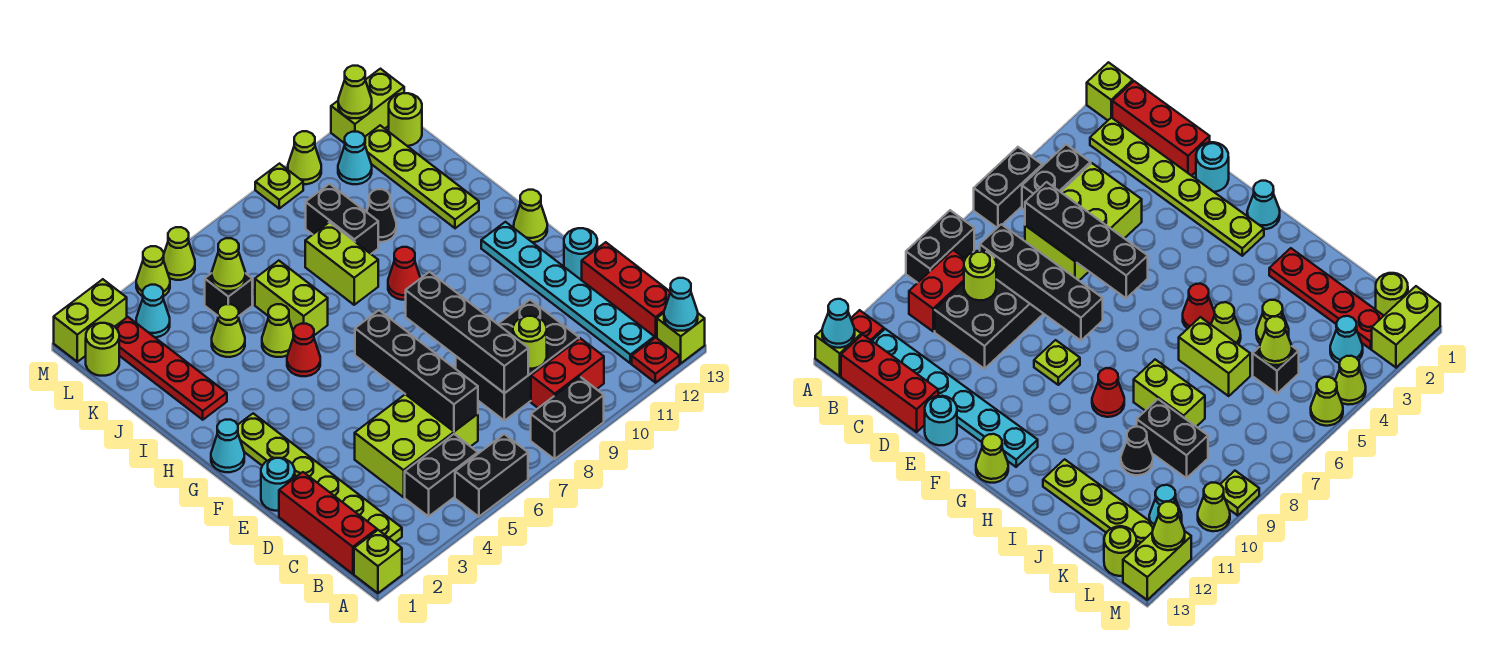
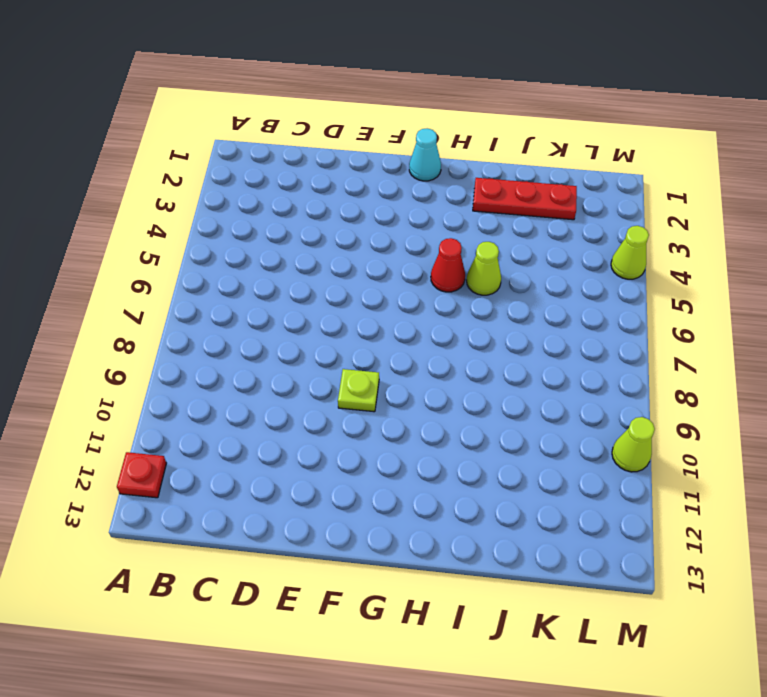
red plate I2:K2 level 1 -> red plate I2:L2 level 1
none -> lime brick A1 level 1
none -> black brick A5:A6 level 1
none -> black brick A8:A9 level 1
none -> lime brick A13 level 1

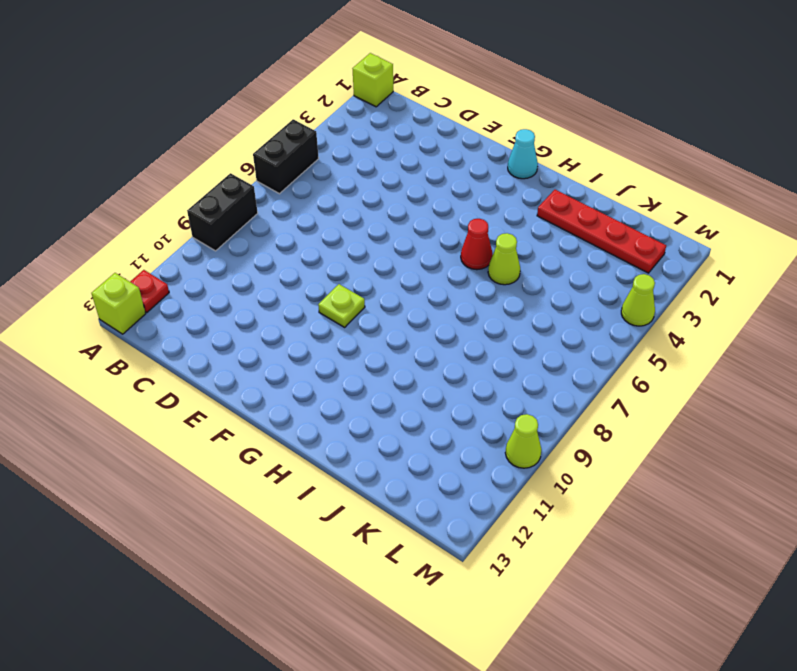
none -> red brick B1:D1 level 1
none -> lime plate B2:G2 level 1
none -> black brick B4:B5 level 1
none -> red brick B9:B10 level 1

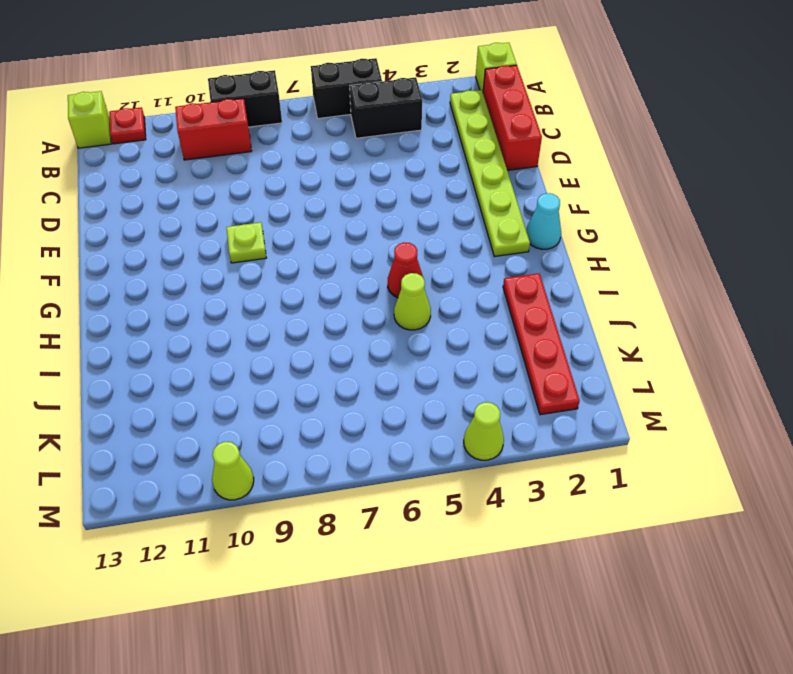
none -> cyan plate B12:G12 level 1
none -> red brick B13:D13 level 1
none -> lime brick C4:D6 level 1
none -> black brick C8:D10 level 1

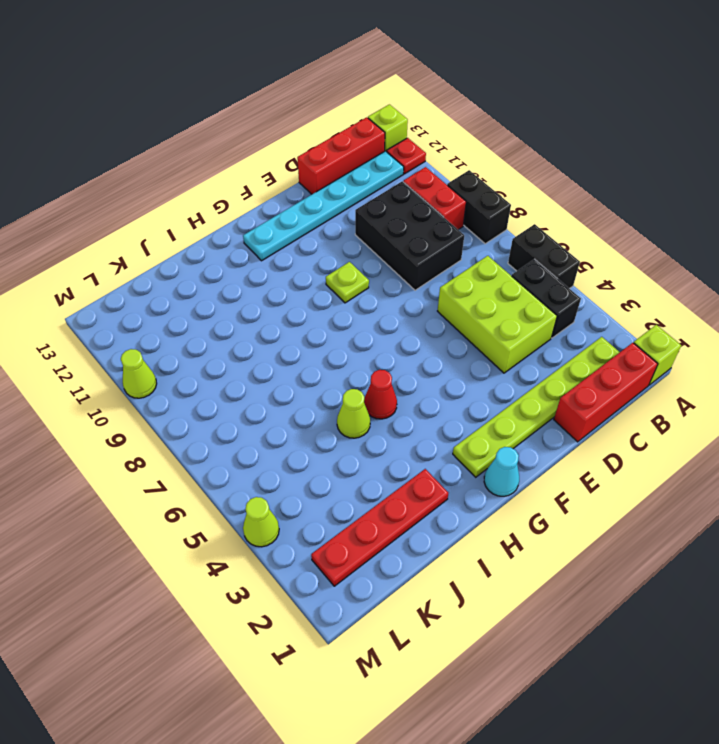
none -> cyan round brick E1 level 1
none -> cyan round brick E13 level 1
none -> lime cone G13 level 1
none -> red cone H9 level 1

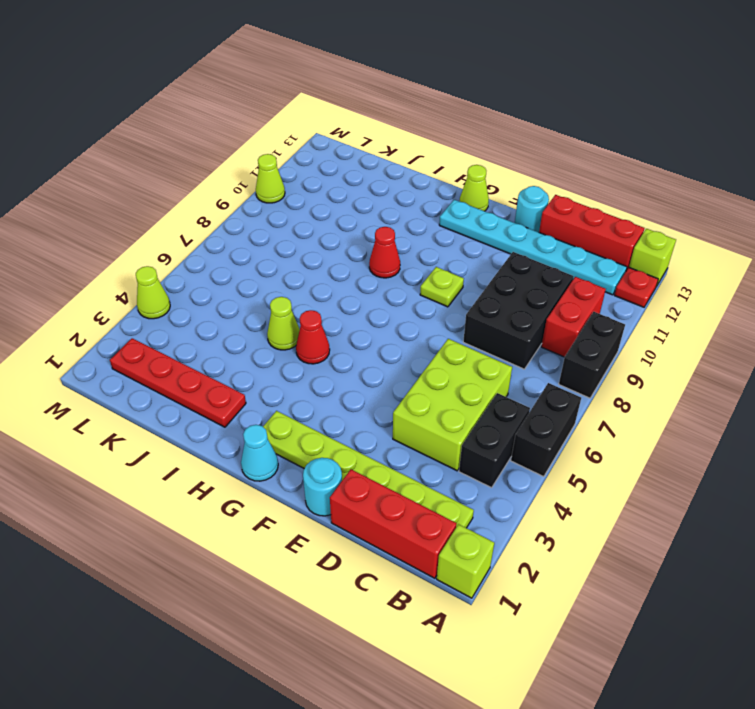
none -> lime brick I6:J6 level 1
none -> lime brick I8:J8 level 1
none -> lime plate I12:L12 level 1
none -> lime cone J4 level 1

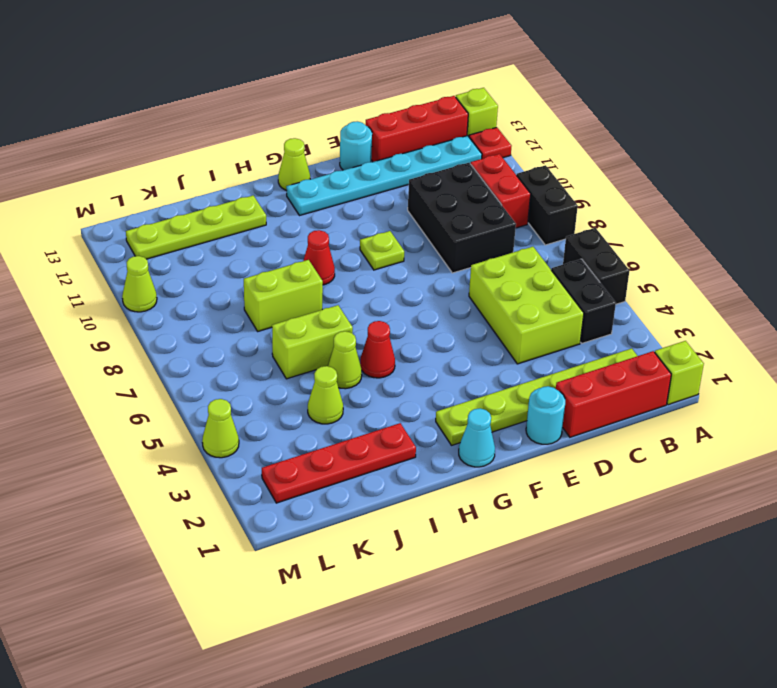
none -> black brick J9:K9 level 1
none -> black cone J10 level 1
none -> black brick K5 level 1
none -> lime round brick L1 level 1

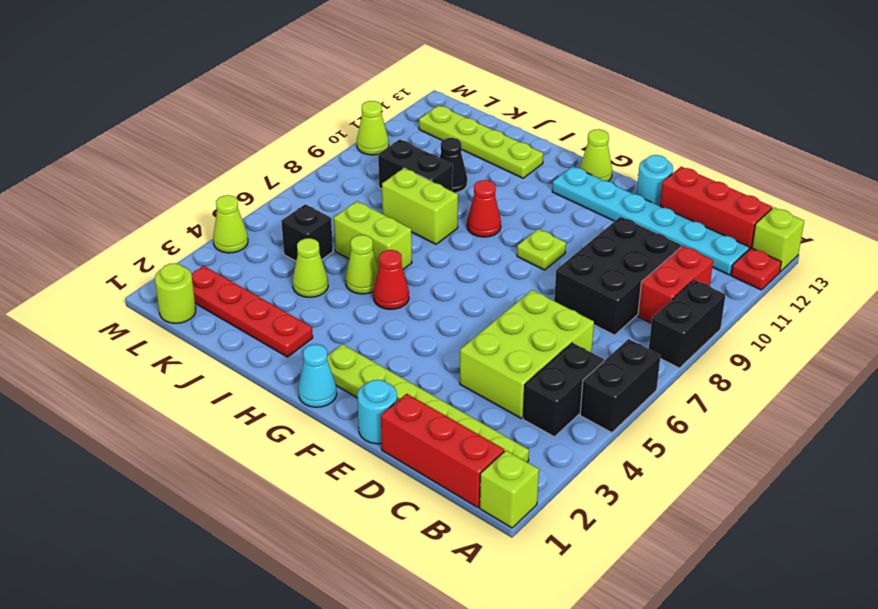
none -> cyan cone L3 level 1
none -> cyan cone L11 level 1
none -> lime round brick L13 level 1
none -> lime brick M1:M2 level 1

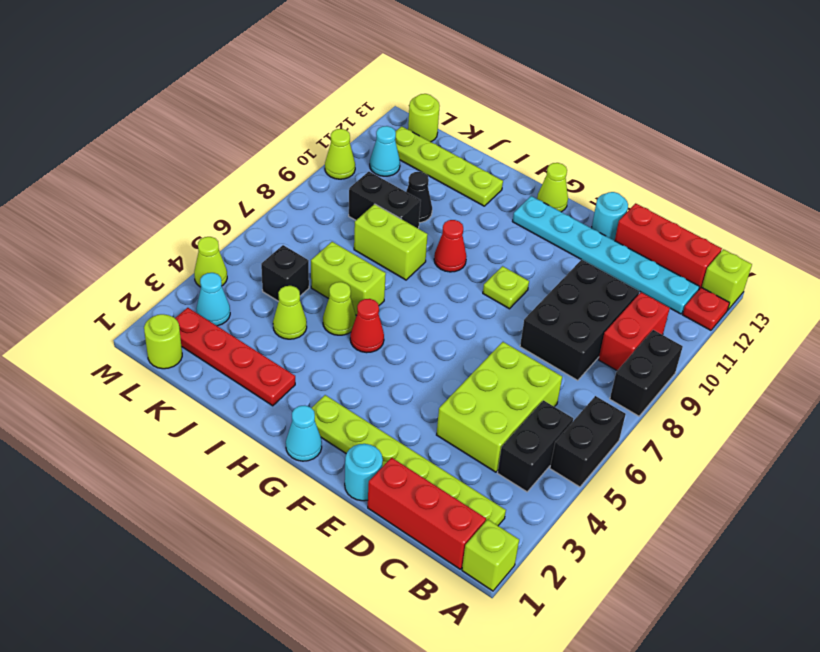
none -> lime brick M1:M2 level 1
none -> lime cone M5 level 1
none -> lime plate M9 level 1
none -> lime brick M12:M13 level 1

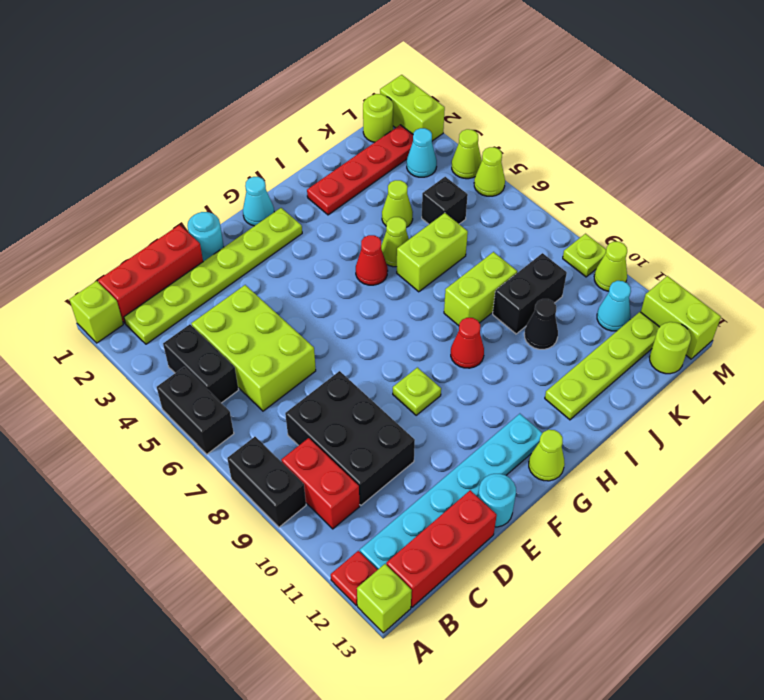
none -> cyan cone A13 level 2
none -> black brick C6:F6 level 2
none -> black brick C8:F8 level 2
none -> lime round brick C9 level 2

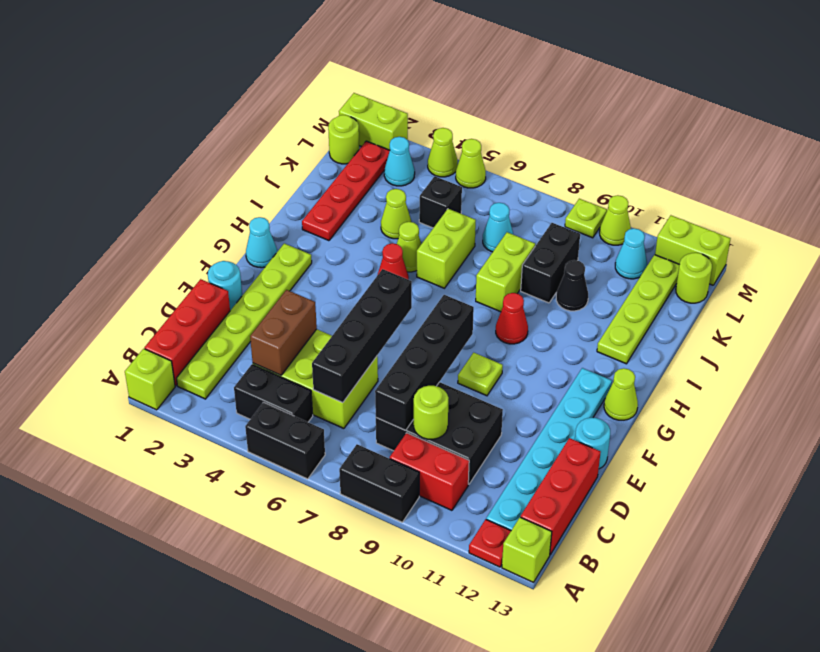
brown brick C4:D4 level 2 -> none
cyan cone K7 level 1 -> cyan cone A13 level 2
none -> lime cone K5 level 2
none -> lime cone M12 level 2

